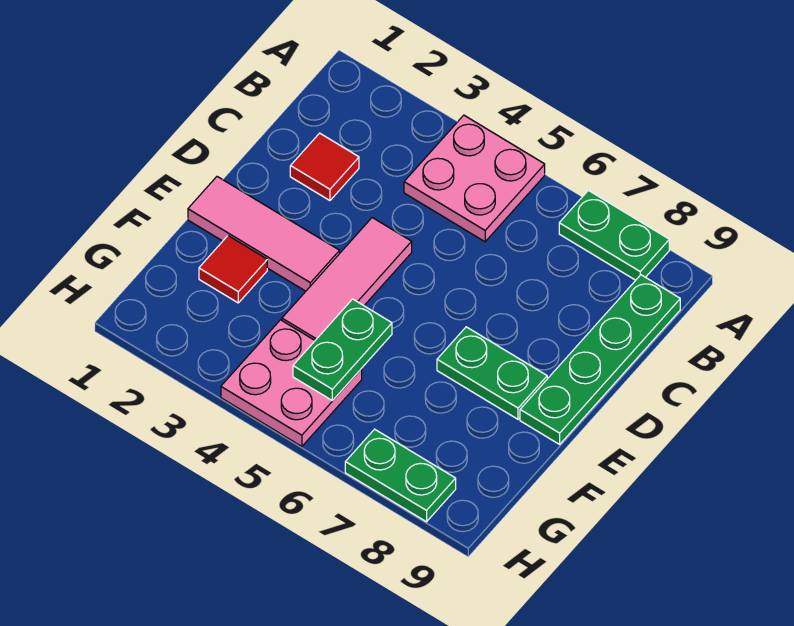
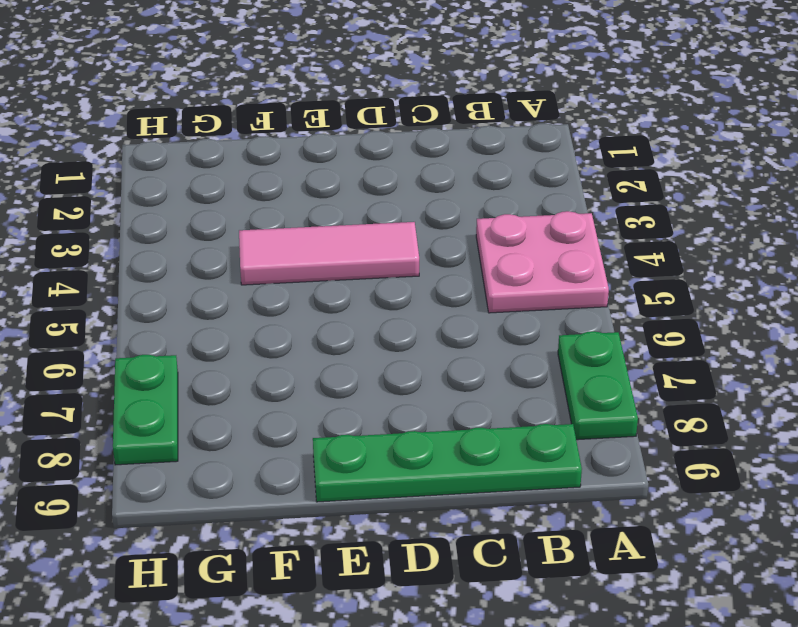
none -> red tile C2 level 1
none -> pink tile E1:E3 level 1

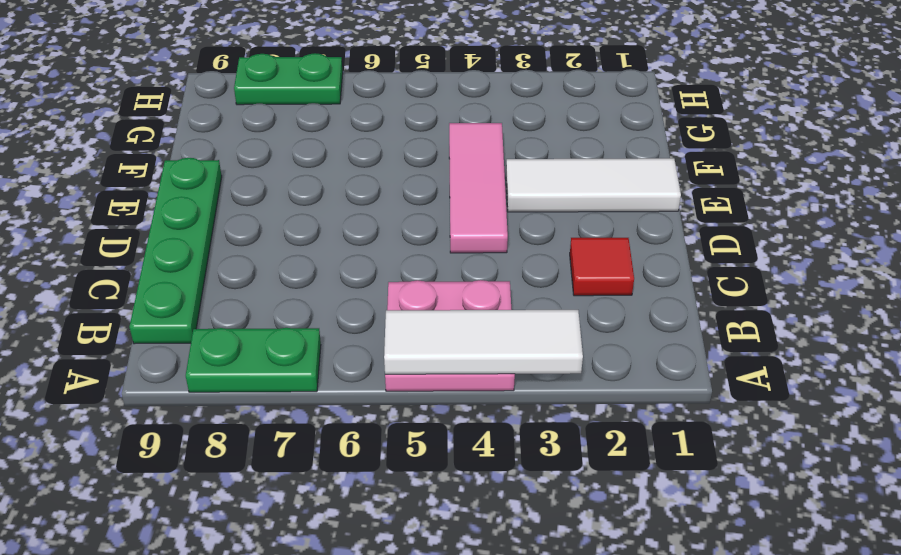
white tile A3:A5 level 2 -> none
white tile E1:E3 level 1 -> pink tile E1:E3 level 1
none -> green plate E7:E8 level 1
none -> red tile F2 level 1

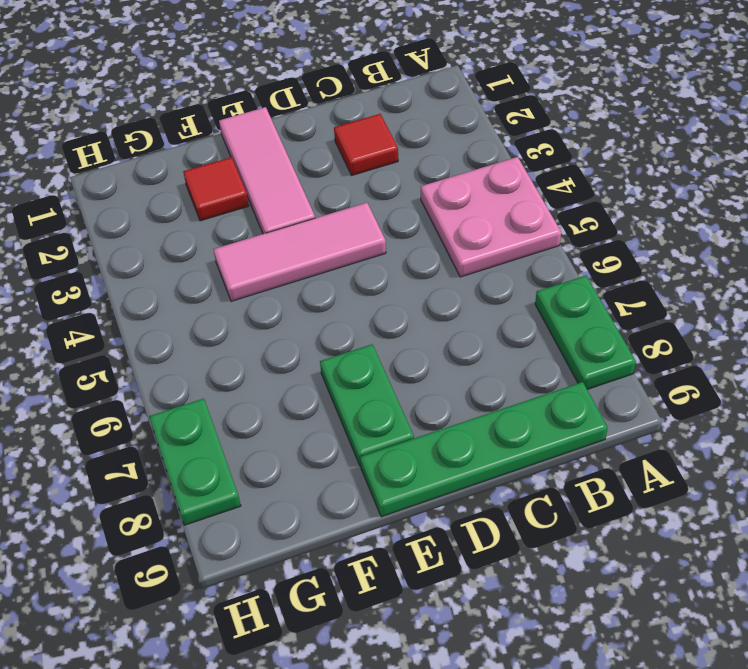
none -> pink plate G4:H5 level 1
none -> green plate F5:G5 level 2

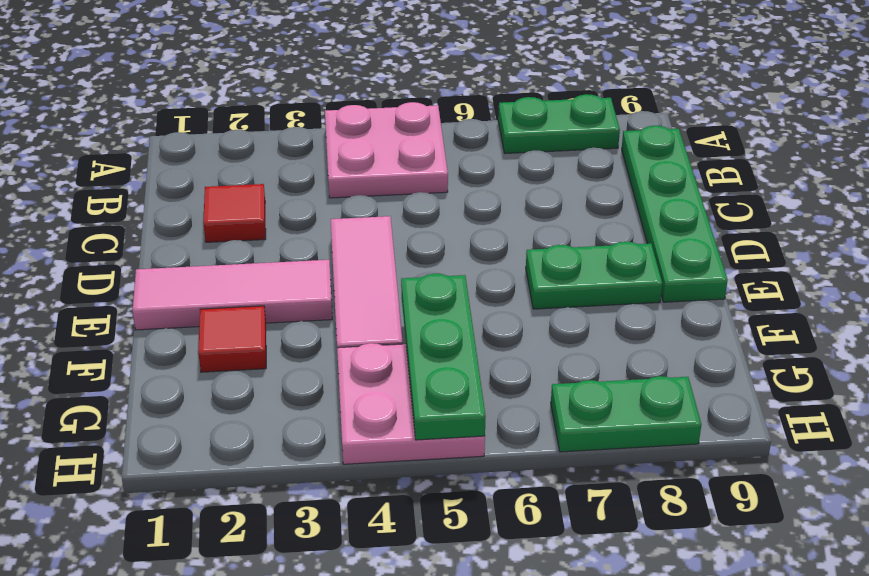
green plate F5:H5 level 2 -> green plate F5:G5 level 2

